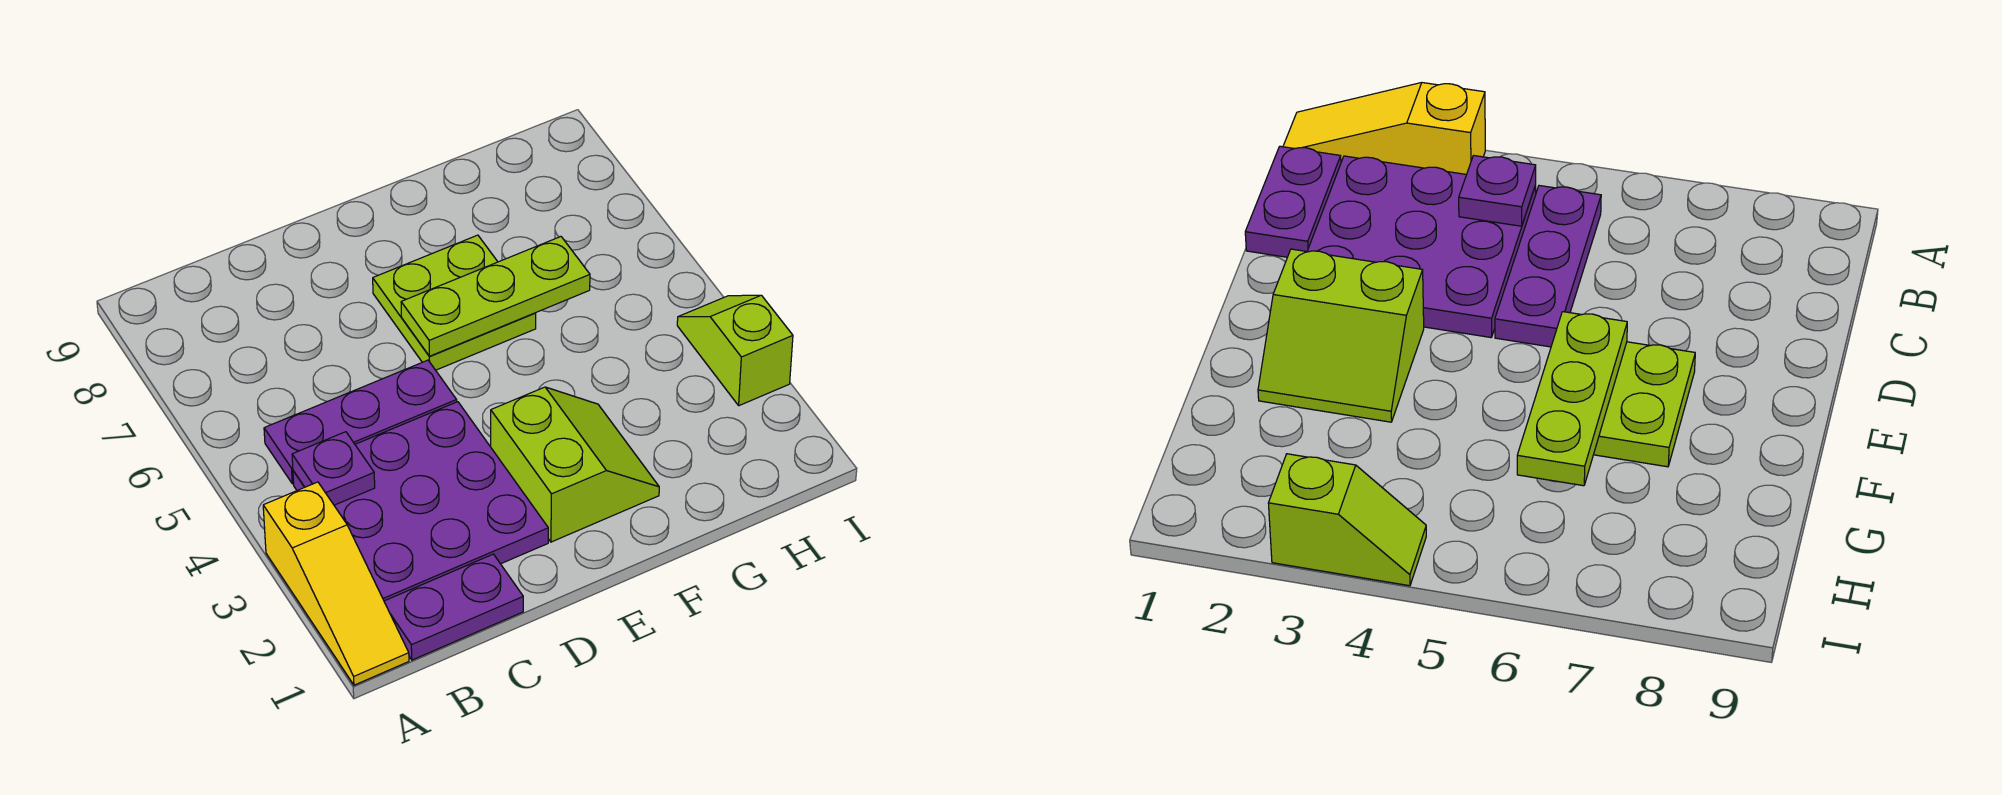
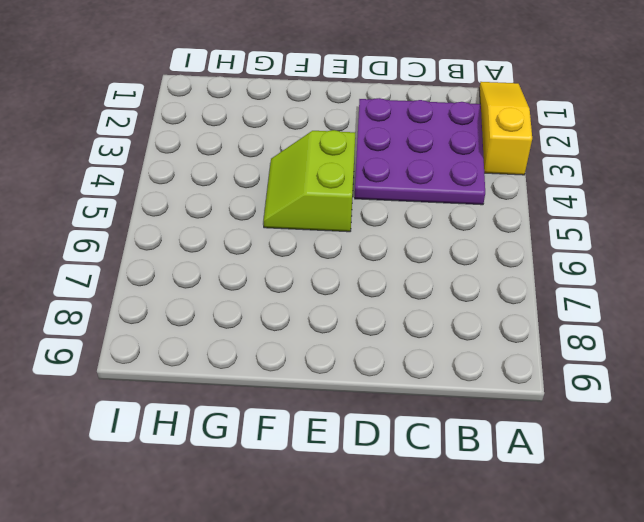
lime slope E4:F5 level 1 top E -> lime slope E2:F3 level 1 top E
none -> purple plate B1:C1 level 1
none -> purple plate B5:D5 level 1

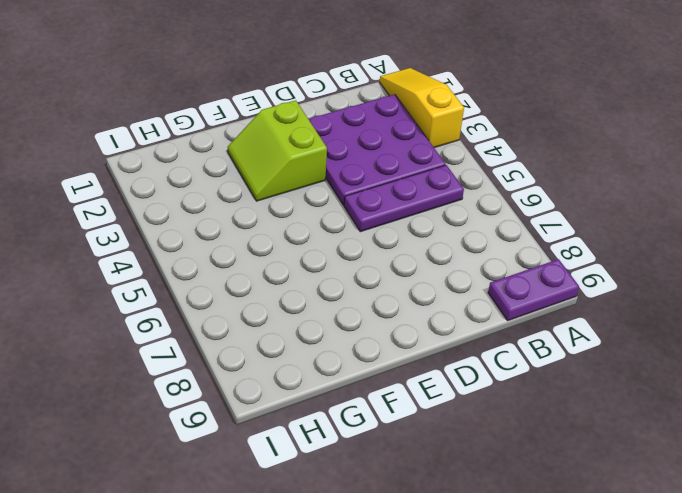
purple plate A9:B9 level 1 -> purple plate B1:C1 level 1
none -> lime plate E6:F7 level 1
none -> lime slope I3:I4 level 1 top 3

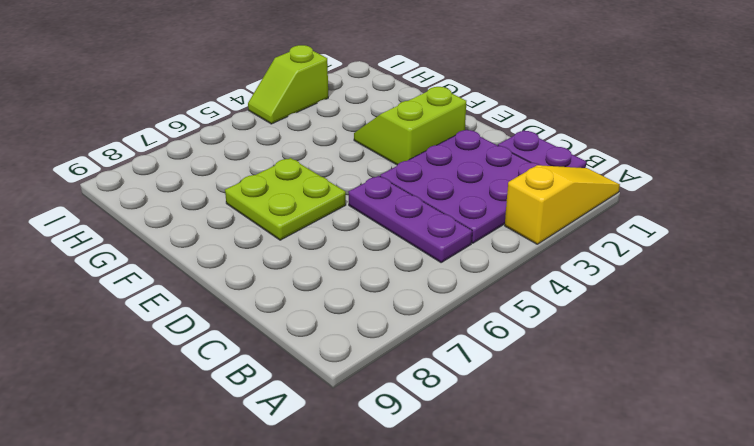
none -> purple plate B4 level 2
none -> lime plate E6:G6 level 2

